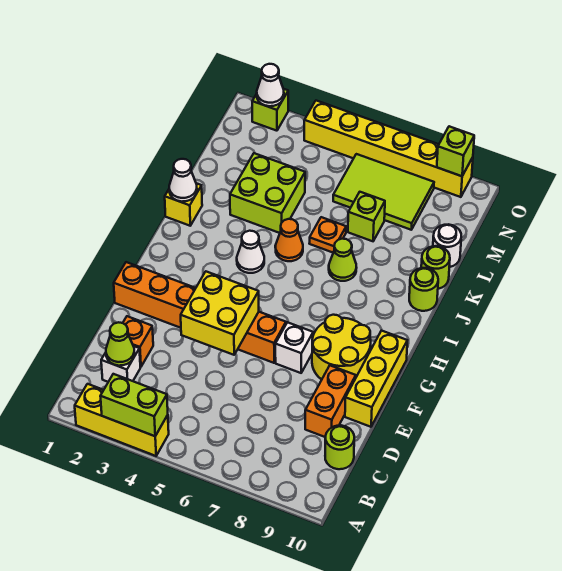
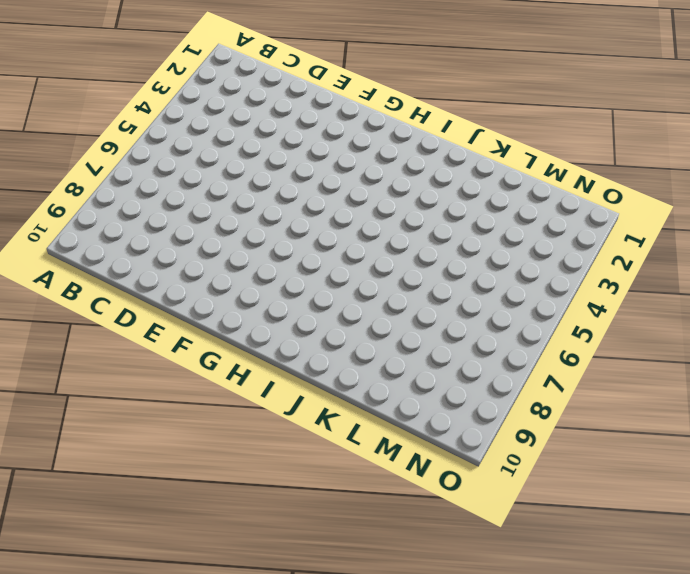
none -> yellow brick A2:A4 level 1
none -> white brick C2 level 1
none -> lime round brick C10 level 1

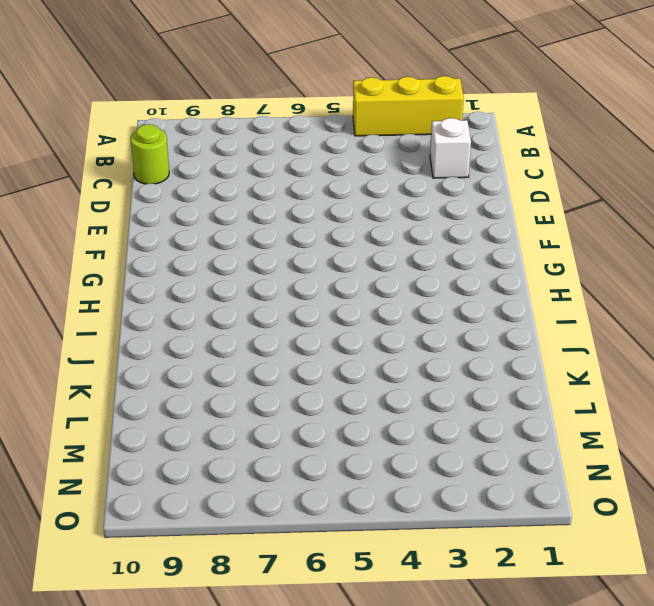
none -> orange brick D2 level 1
none -> orange brick D9:E9 level 1
none -> yellow brick E10:G10 level 1

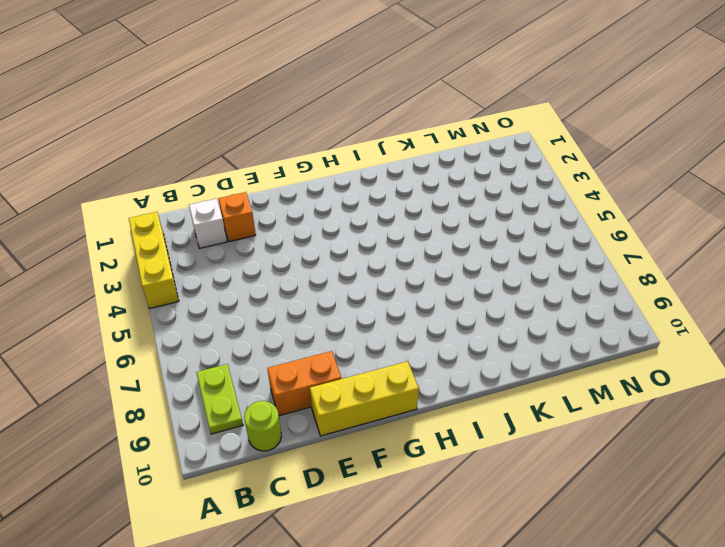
lime plate B8:B9 level 1 -> none
none -> orange brick F1:F6 level 1
none -> white brick F7 level 1
none -> yellow round brick F8:G9 level 1

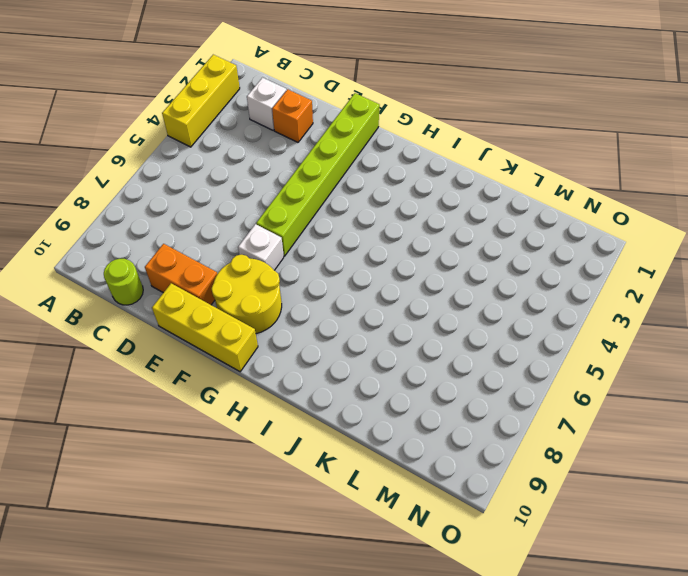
lime brick F1:F6 level 1 -> orange brick F1:F6 level 1
none -> white cone I4 level 1
none -> yellow brick J1 level 1
none -> orange cone J5 level 1

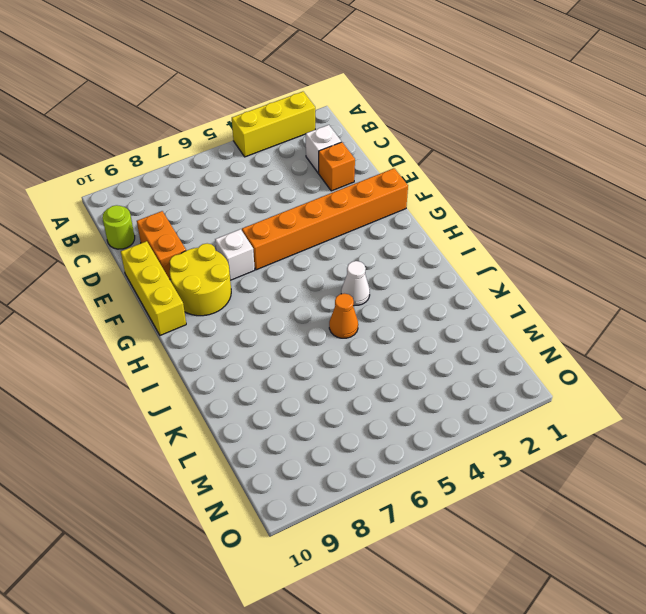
none -> yellow brick J1 level 1
none -> lime cone J7 level 1
none -> lime round brick J10 level 1

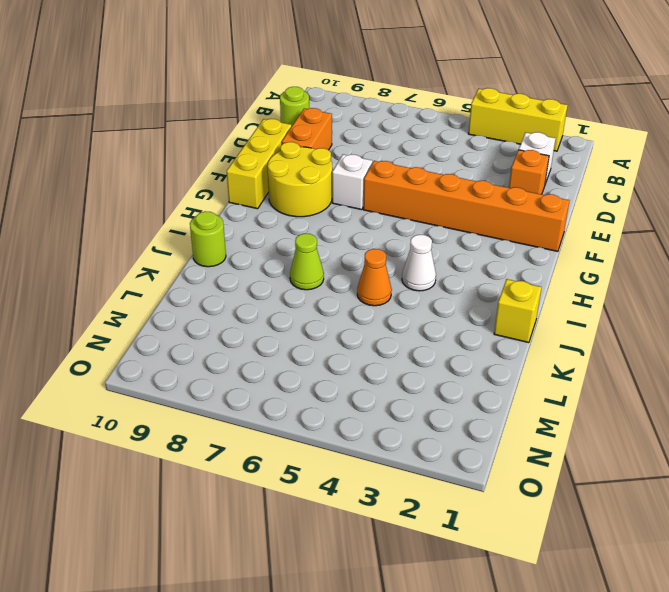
none -> lime brick K3:L4 level 1
none -> orange plate K6 level 1
none -> lime round brick K10 level 1

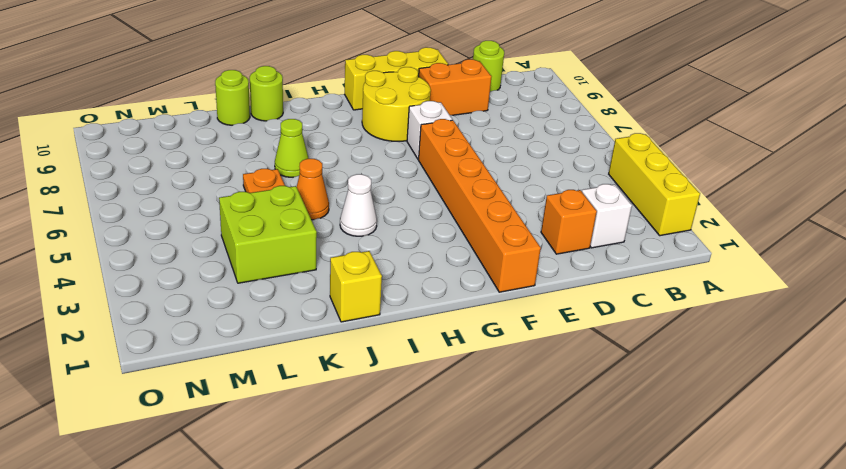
none -> lime brick L7 level 1
none -> white round brick L10 level 1
none -> lime tile M6:N8 level 1

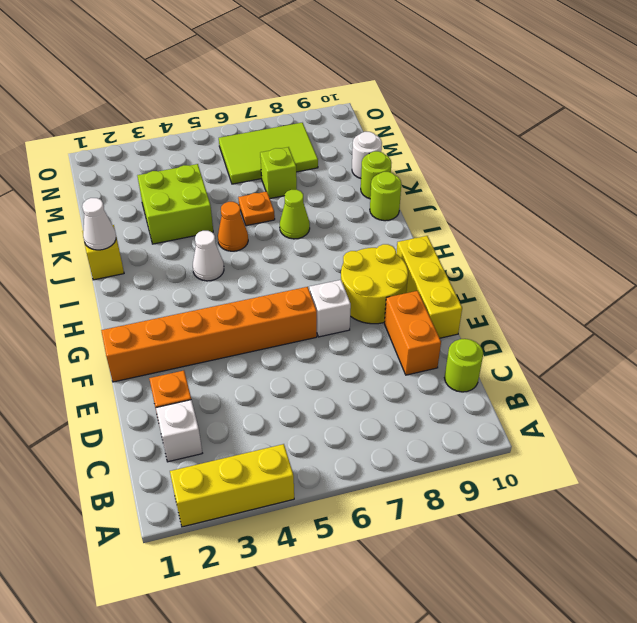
none -> lime brick O2 level 1
none -> yellow brick O4:O9 level 1
none -> lime brick A3:A4 level 2

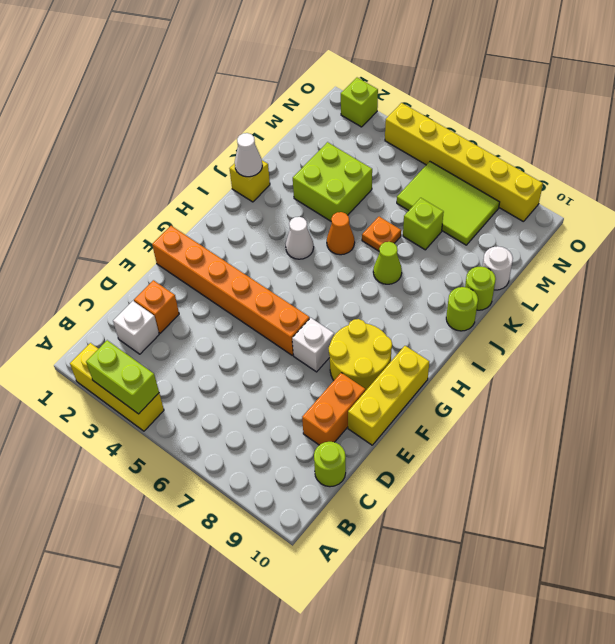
none -> lime cone C2 level 2
none -> yellow brick E4:F5 level 2
none -> white cone O2 level 2

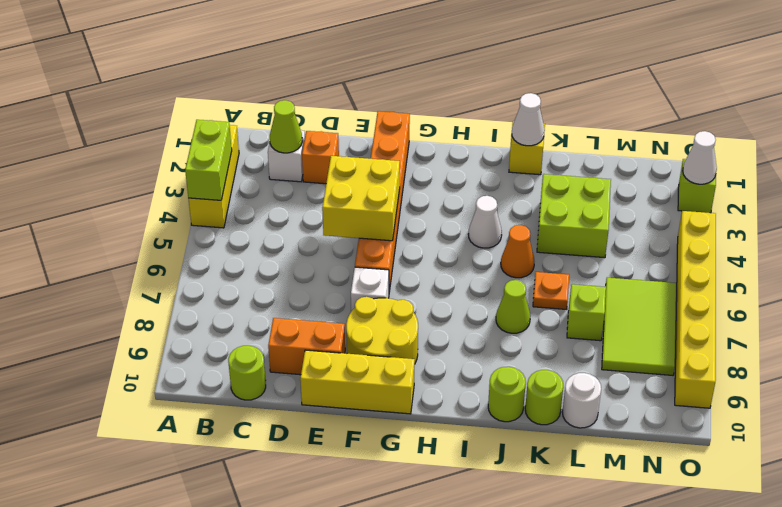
none -> lime brick O9 level 2

